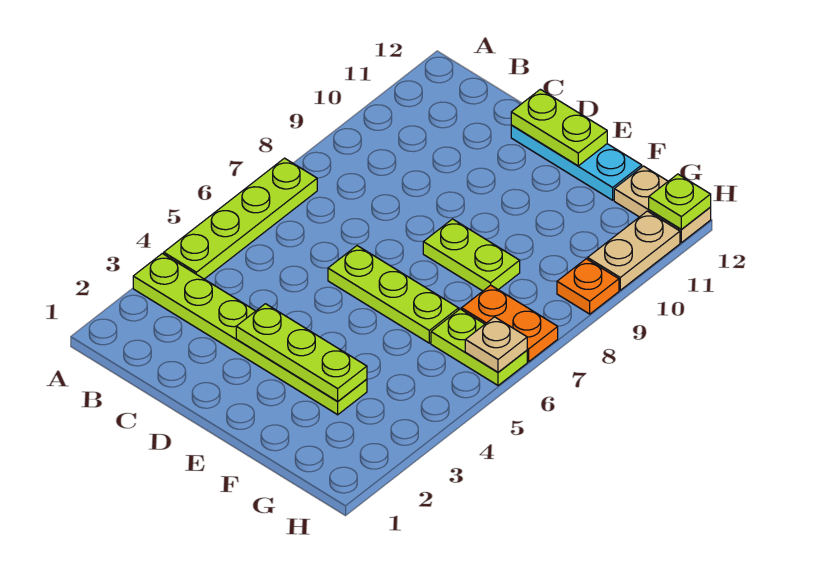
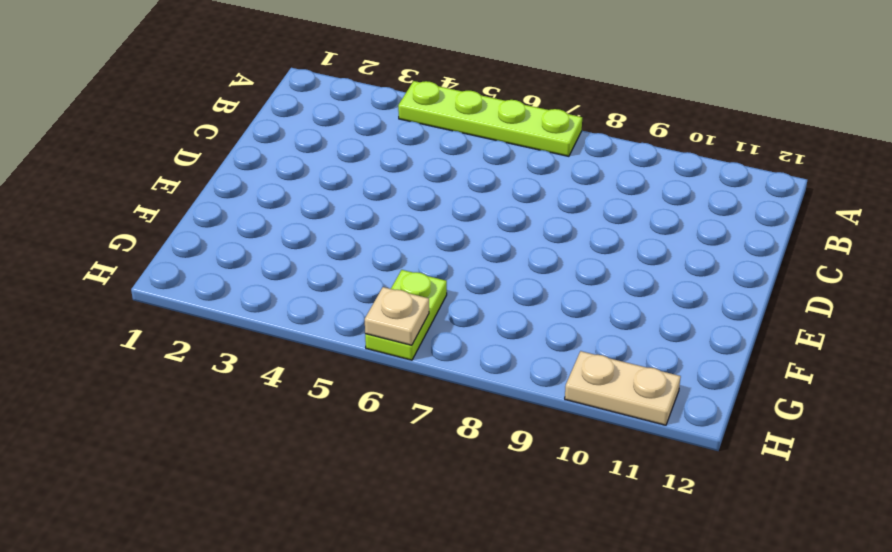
none -> lime plate A3:F3 level 1
none -> lime plate D6:F6 level 1
none -> cyan plate D12:F12 level 1

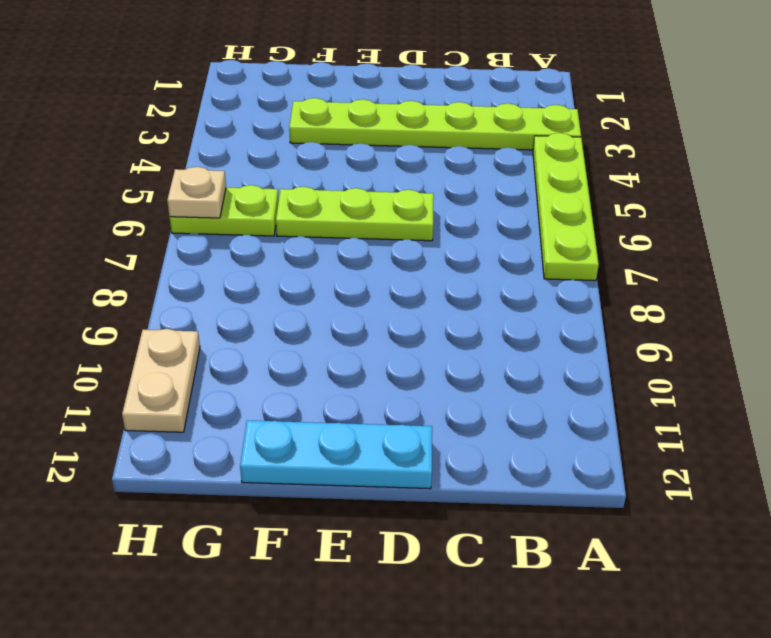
none -> lime plate E8:F8 level 1
none -> orange plate G7:H7 level 1
none -> tan plate G12:H12 level 1

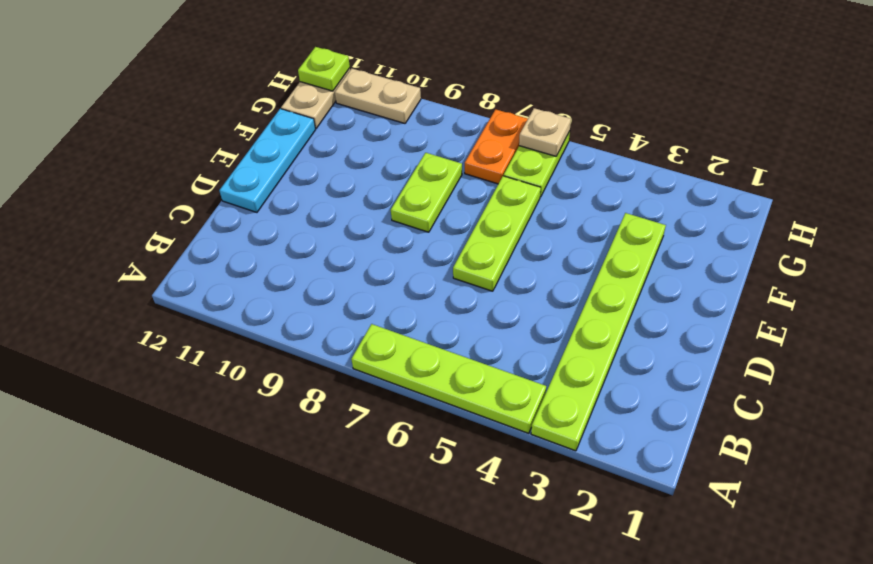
none -> orange plate H9 level 1
none -> lime plate D3:F3 level 2
none -> lime plate D12:E12 level 2

